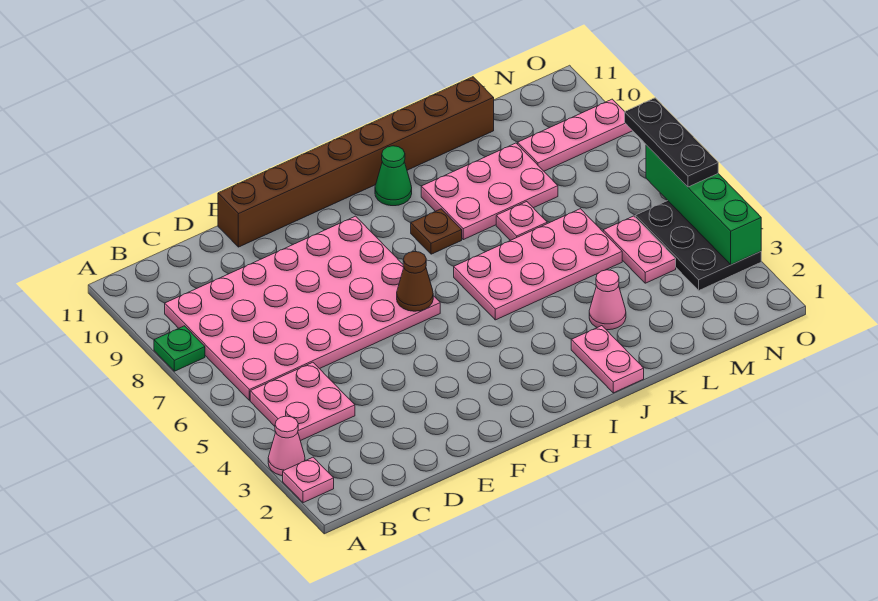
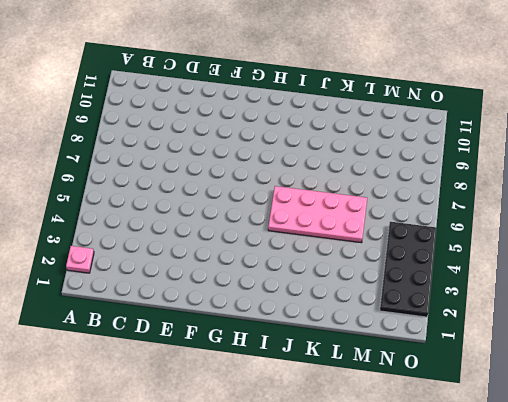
black plate N2:O5 level 1 -> black plate N3:O5 level 1
none -> pink cone A3 level 1
none -> green plate A8 level 1
none -> pink plate B4:C5 level 1

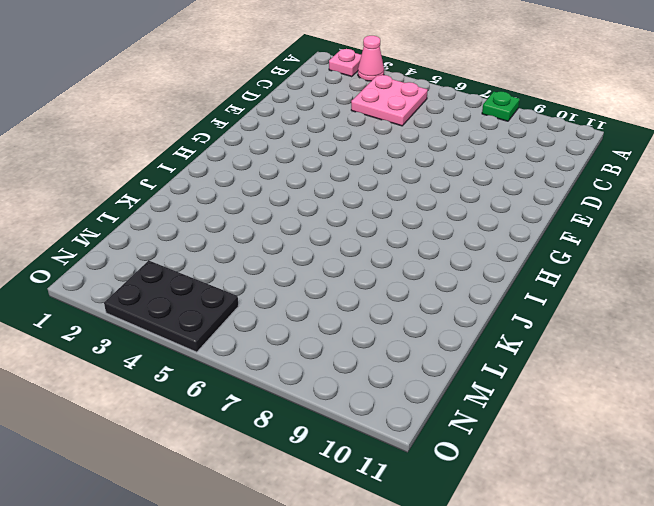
none -> pink plate B6:G9 level 1
none -> brown brick E11:L11 level 1
none -> pink plate I5:L6 level 1

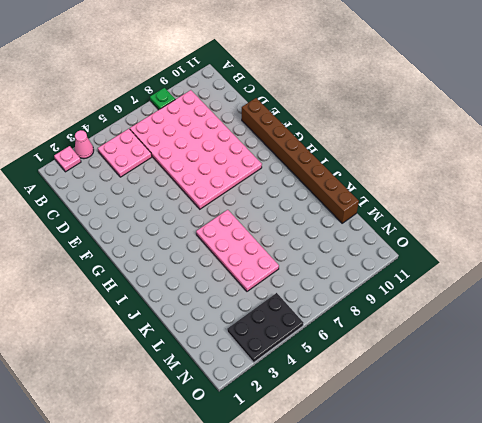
none -> brown plate I8 level 1
none -> green cone I10 level 1
none -> pink plate J1:J2 level 1

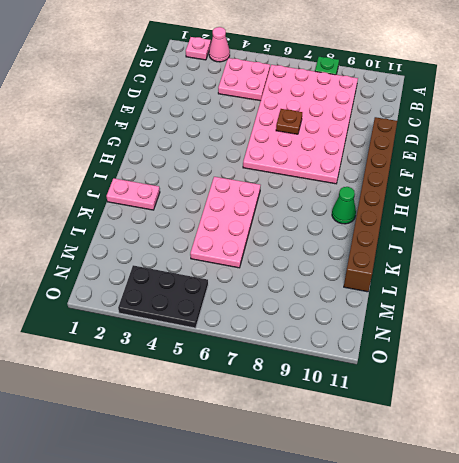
brown plate E7 level 2 -> brown plate I8 level 1
none -> pink plate J8:L9 level 1
none -> pink cone K3 level 1
none -> pink plate K7 level 1

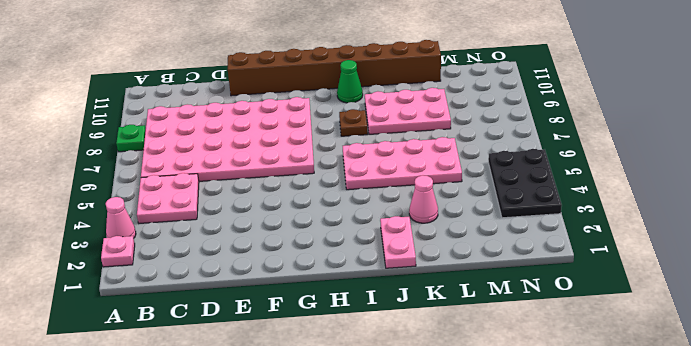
none -> pink plate K7 level 1
none -> pink plate M4:M5 level 1
none -> pink plate M9:O9 level 1

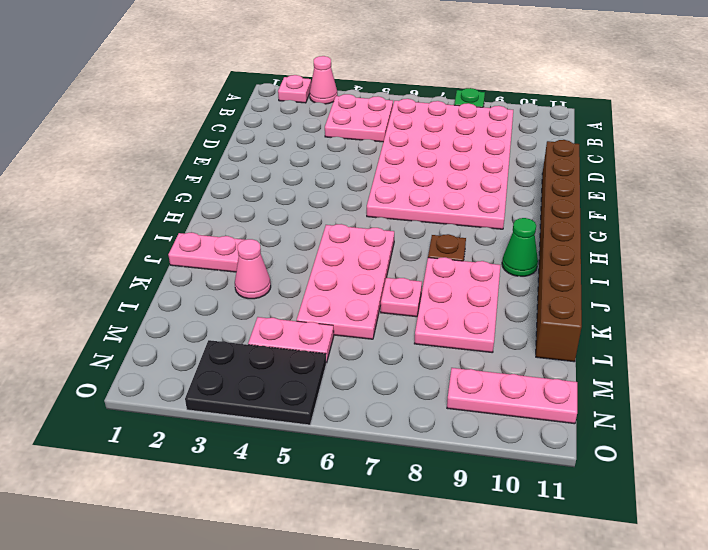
pink plate N9:N11 level 1 -> pink plate M9:O9 level 1
none -> brown cone G6 level 2
none -> green brick O3:O6 level 2
none -> black plate O5:O7 level 3

